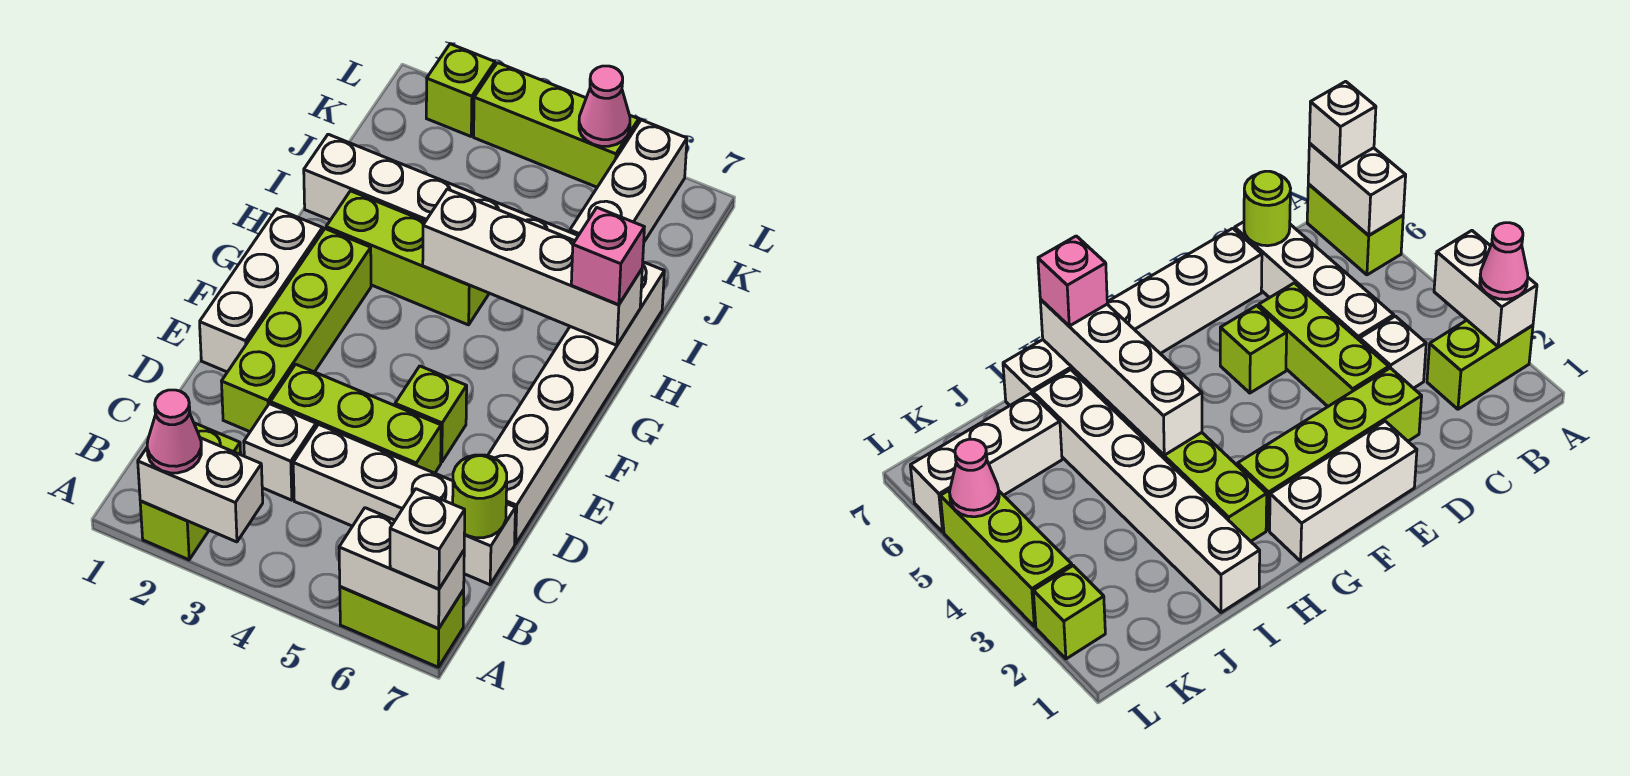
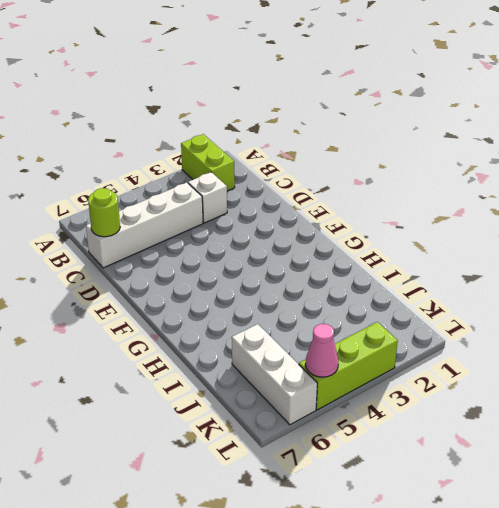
none -> lime brick A6:A7 level 1
none -> lime brick D2:G2 level 1
none -> lime brick D3:D5 level 1

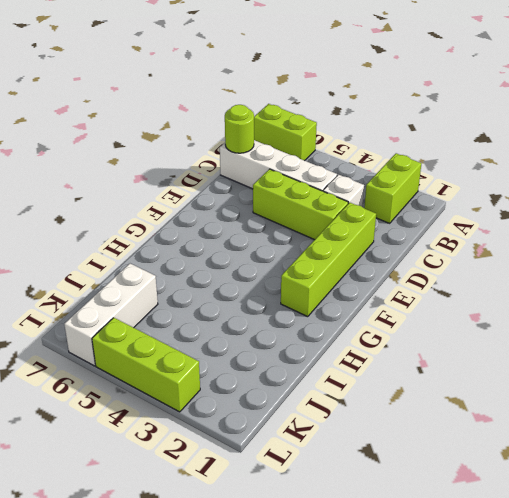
none -> white brick D7:I7 level 1
none -> white brick E1:G1 level 1
none -> lime brick E5 level 1

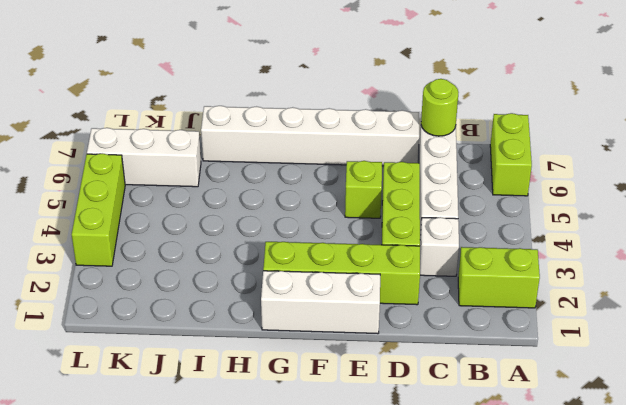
none -> lime brick H2:H4 level 1
none -> white brick I1:I6 level 1
none -> lime brick L2 level 1

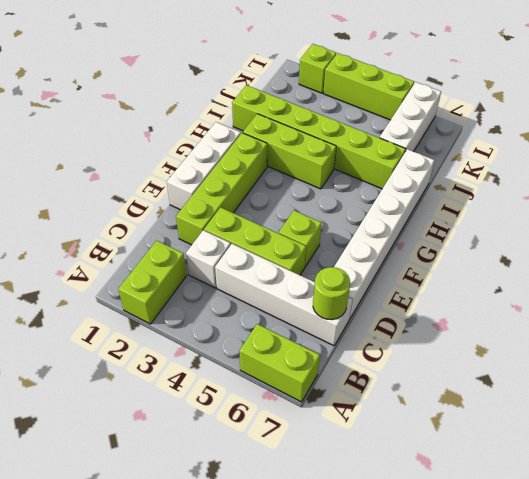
lime brick I1:I6 level 1 -> white brick I1:I6 level 1
none -> white brick A2:A3 level 2
none -> white brick A6:A7 level 2
none -> white brick H4:H7 level 2

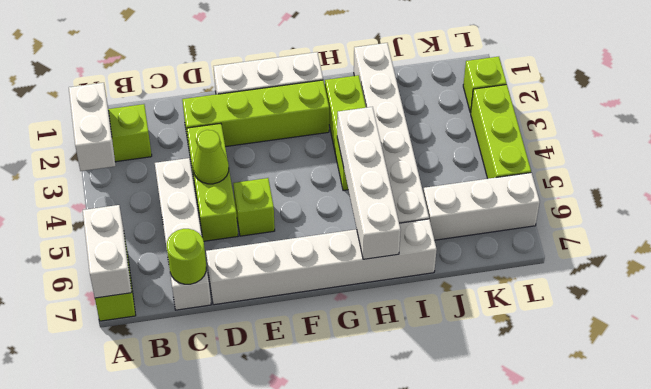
lime cone D4 level 2 -> none
none -> white brick C3 level 1
none -> pink cone L5 level 2
none -> pink cone A2 level 3

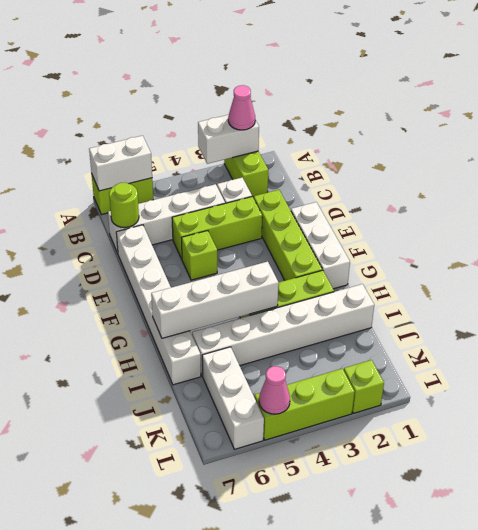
none -> white brick A7 level 3
none -> pink brick H7 level 3

